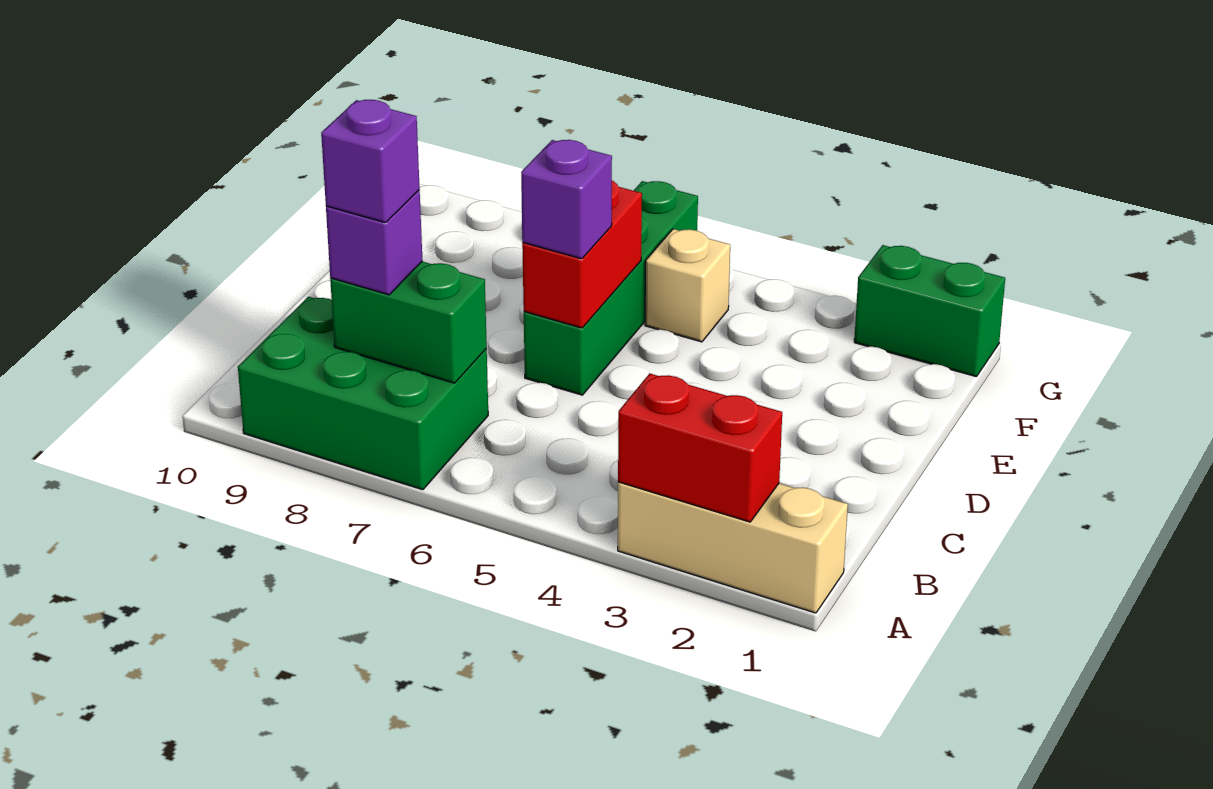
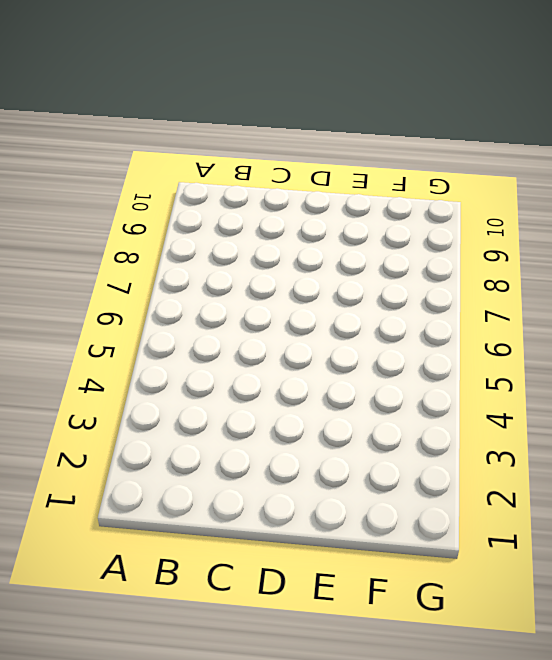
none -> tan brick A1:A3 level 1
none -> green brick A7:B9 level 1

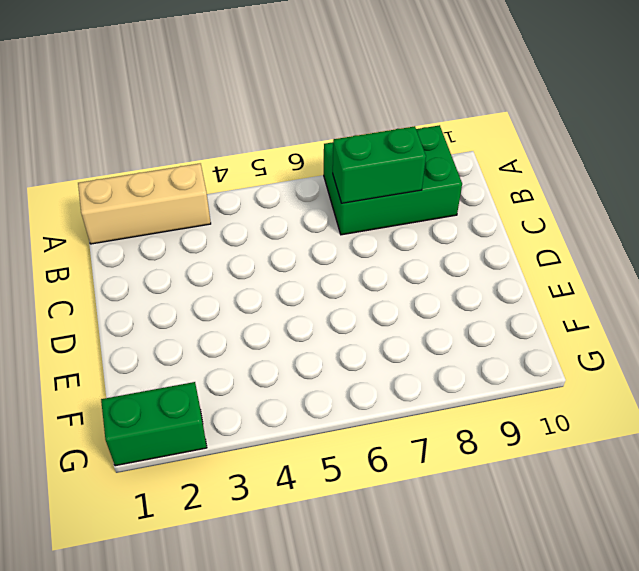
none -> green brick D6:G6 level 1
none -> tan brick F5 level 1

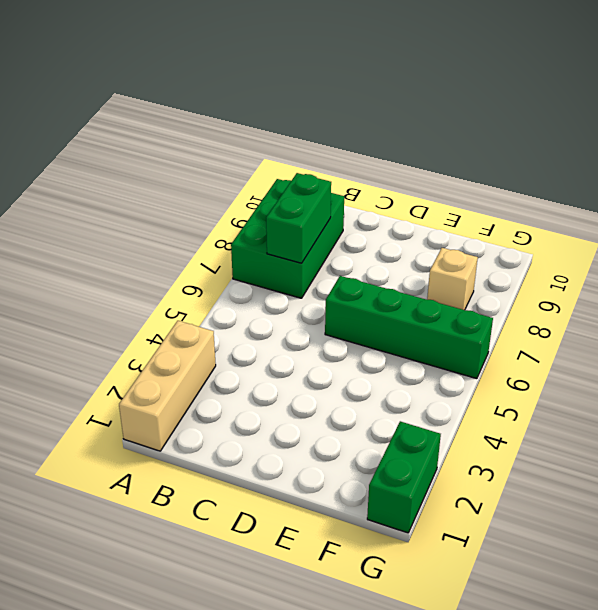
tan brick F8 level 1 -> tan brick F5 level 1
none -> red brick A2:A3 level 2
none -> red brick D6:E6 level 2

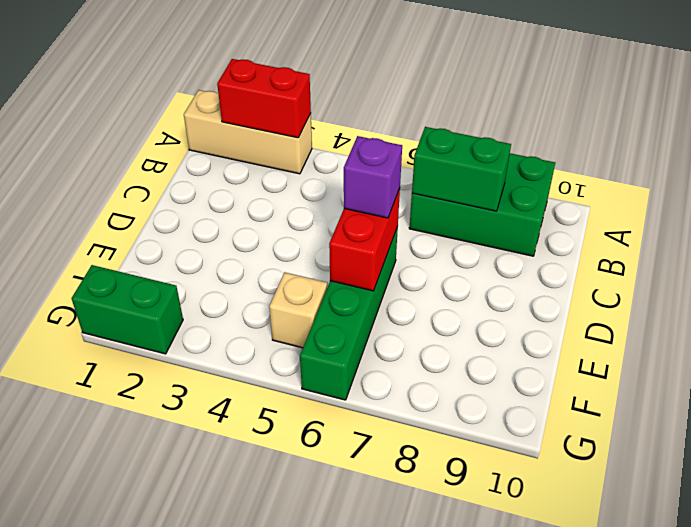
none -> purple brick B8 level 3
none -> purple brick B8 level 4

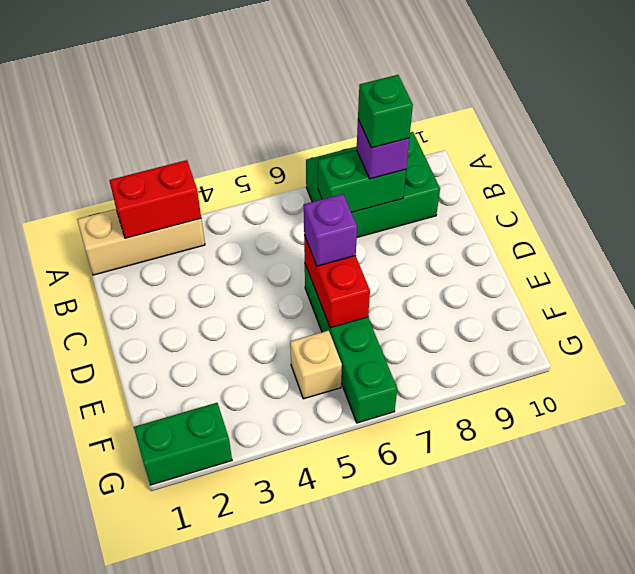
green brick B8 level 4 -> purple brick B8 level 4

